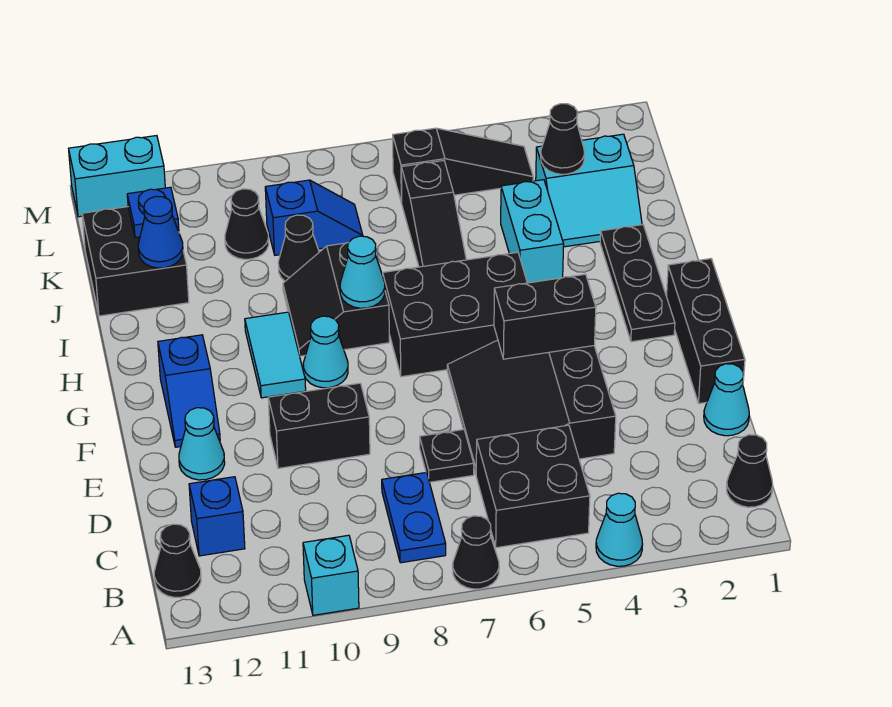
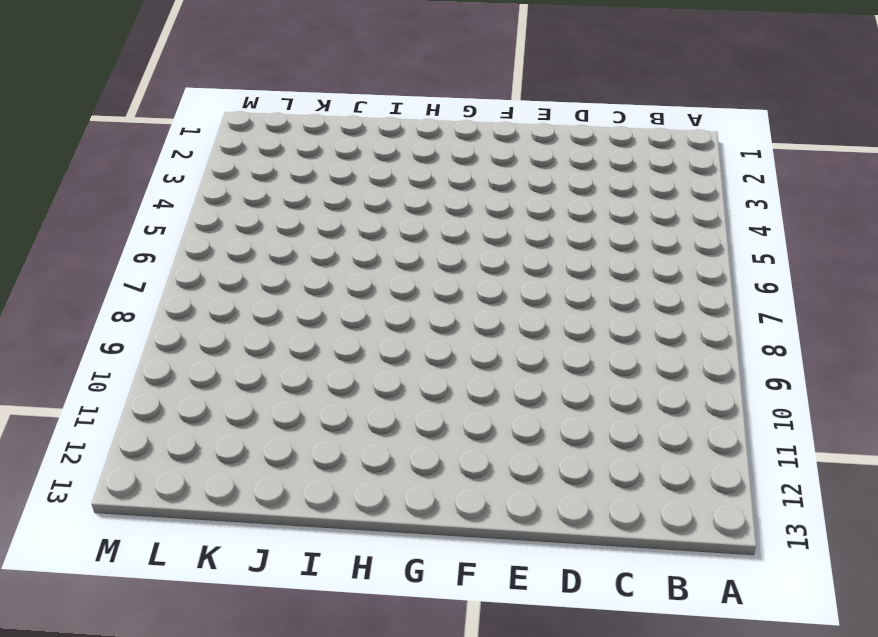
none -> cyan cone A4 level 1
none -> black cone A7 level 1
none -> cyan brick A10 level 1
none -> black cone B1 level 1

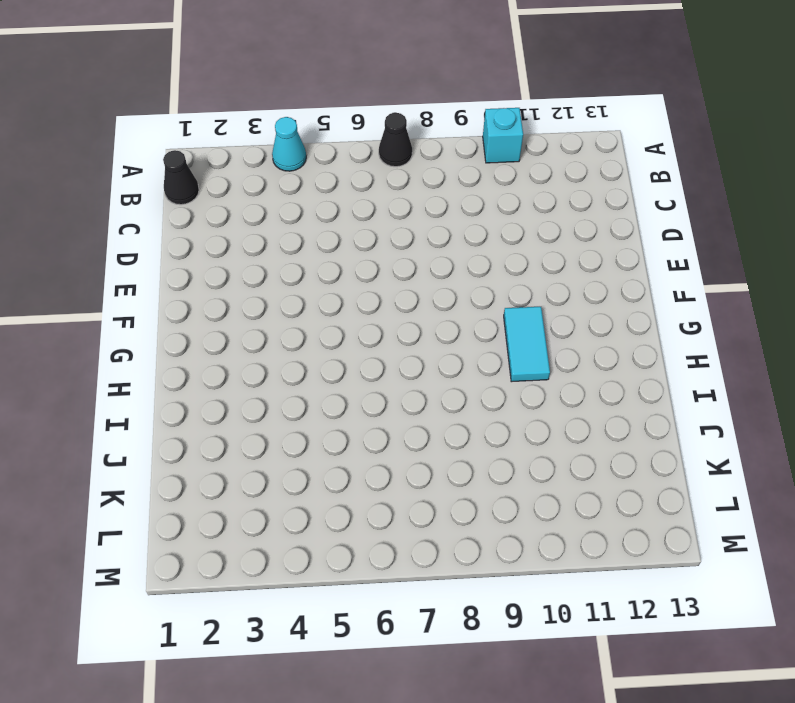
none -> black brick B5:C6 level 1
none -> blue plate B8:C8 level 1
none -> black cone B13 level 1
none -> blue brick C12 level 1

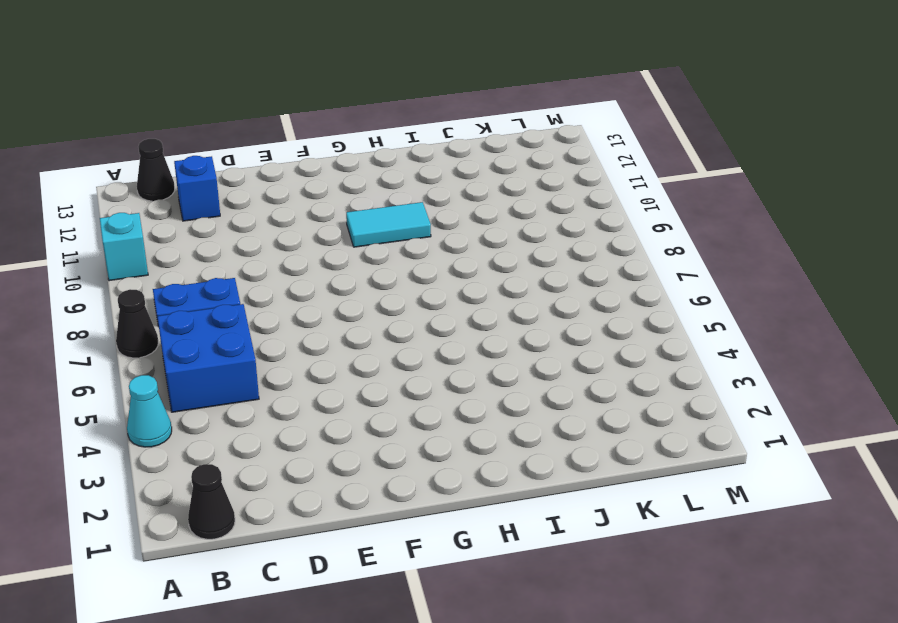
blue brick B5:C6 level 1 -> black brick B5:C6 level 1
none -> cyan cone D1 level 1
none -> black slope D4:F6 level 1 top 4
none -> black plate D7 level 1
none -> black brick E1:G1 level 1

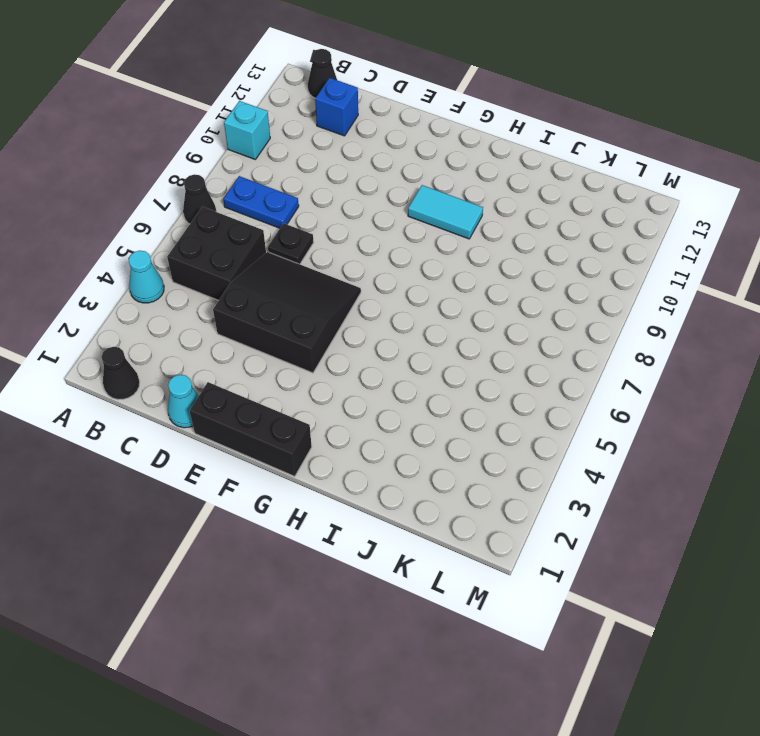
none -> black brick E9:E10 level 1
none -> cyan cone E12 level 1
none -> blue slope F12:G12 level 1 top G
none -> black plate G2:I2 level 1

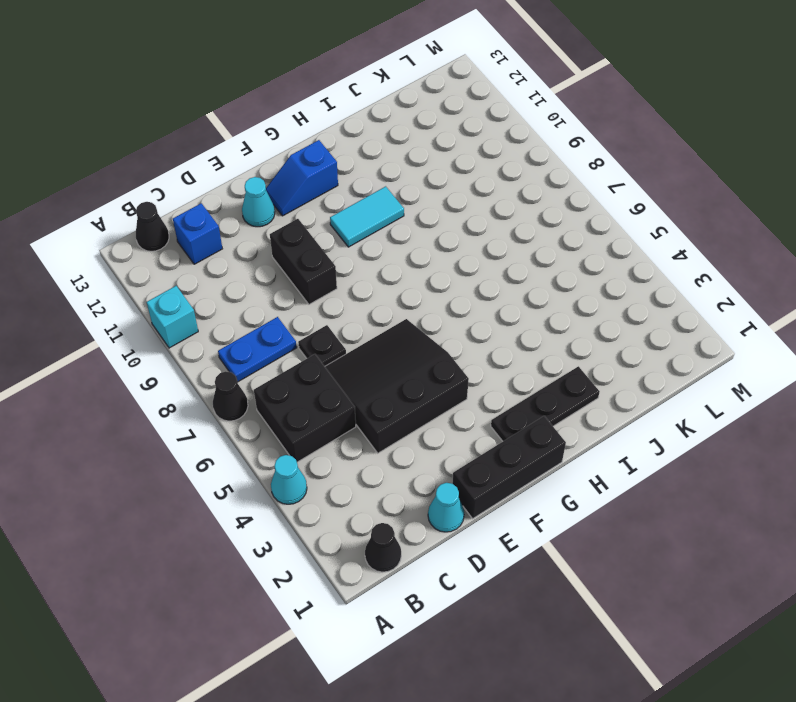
none -> black brick G5:H7 level 1
none -> cyan cone G9 level 1
none -> black slope H8:I9 level 1 top 8
none -> cyan brick I4:J4 level 1

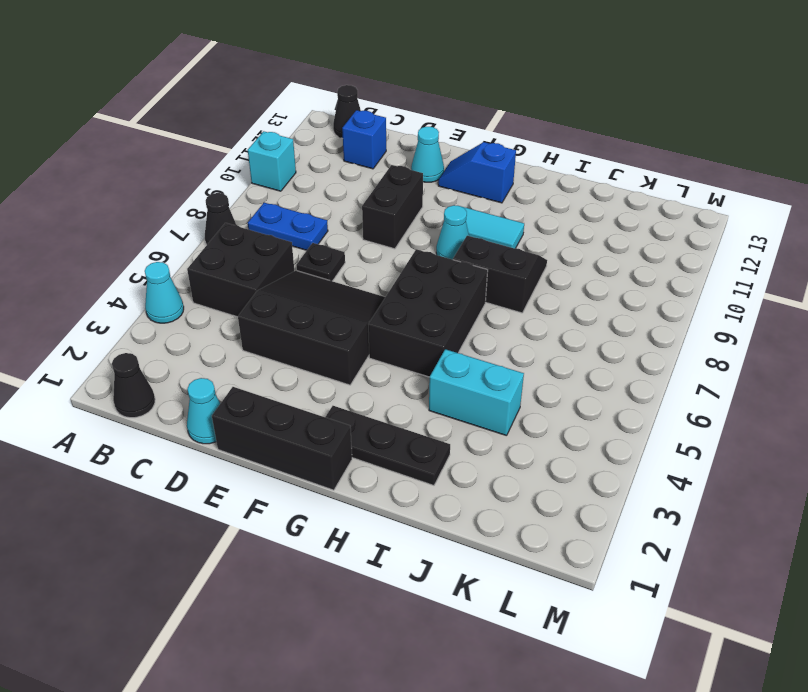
none -> black slope I6:K6 level 1 top K
none -> cyan slope J2:K3 level 1 top K
none -> black cone J9 level 1
none -> black brick J12:K13 level 1

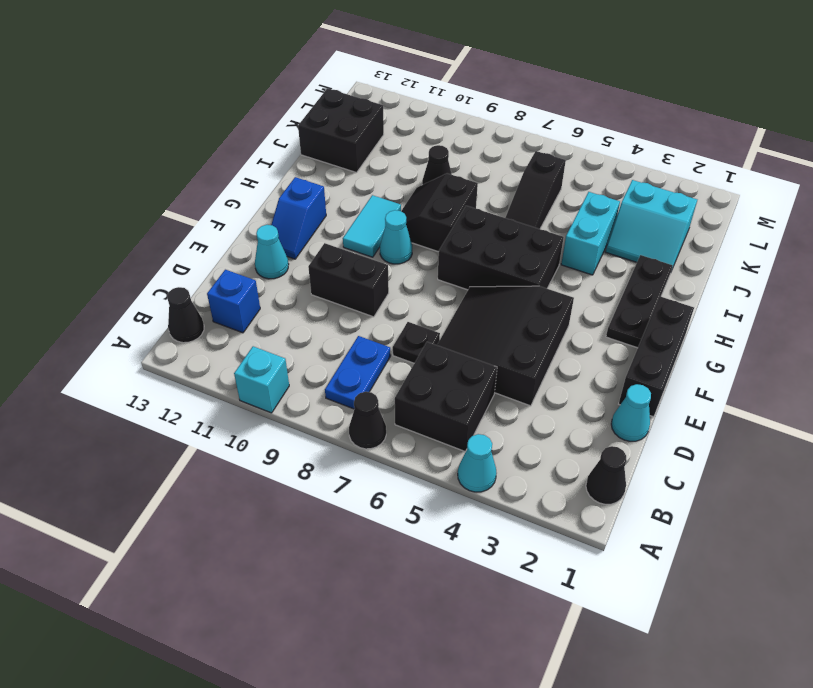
none -> blue slope K8:K9 level 1 top 9
none -> black cone K10 level 1
none -> black slope L4:L6 level 1 top 6
none -> cyan brick M12:M13 level 1

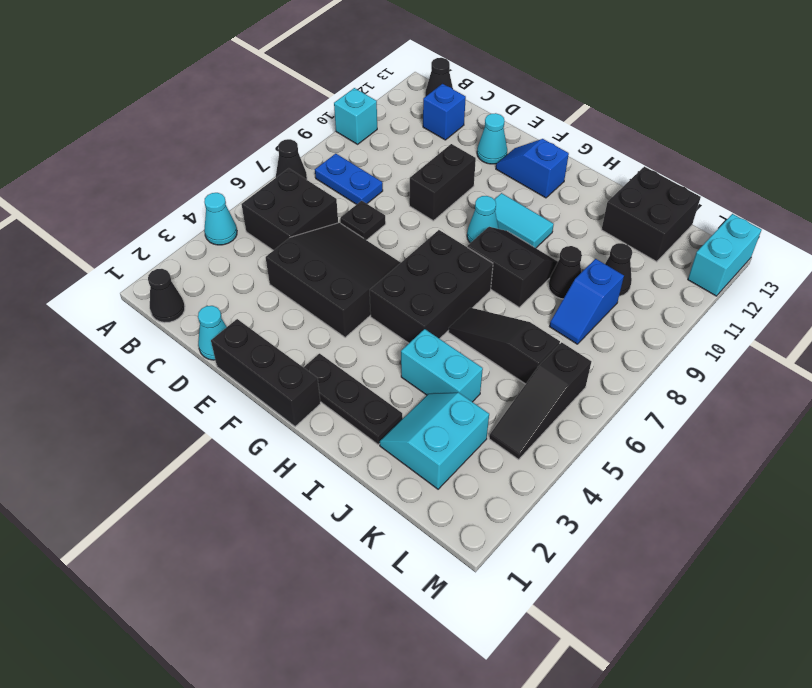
none -> black brick F4:F5 level 2
none -> cyan cone H8 level 2
none -> blue cone J12 level 2
none -> black cone K3 level 2

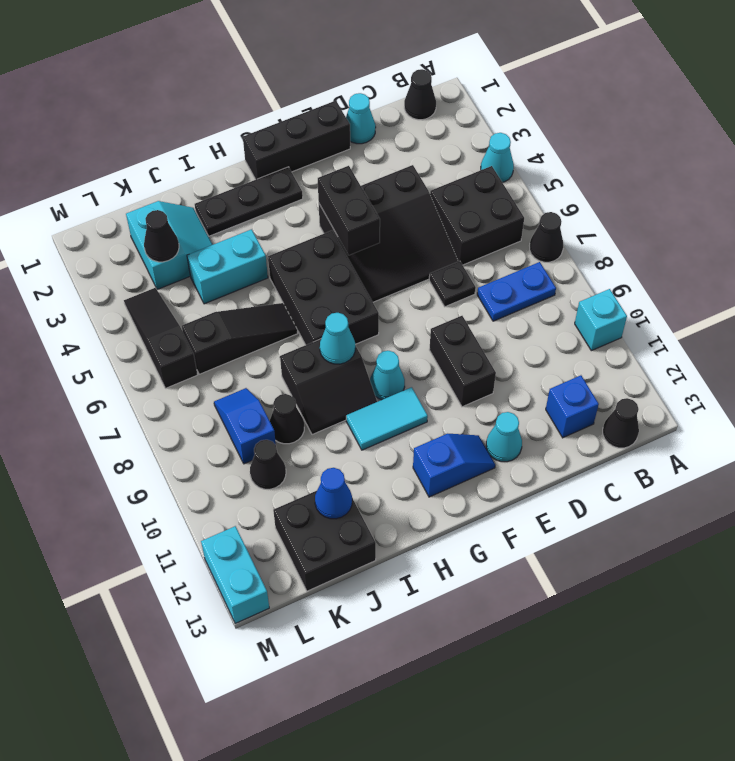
none -> blue plate K12 level 2

